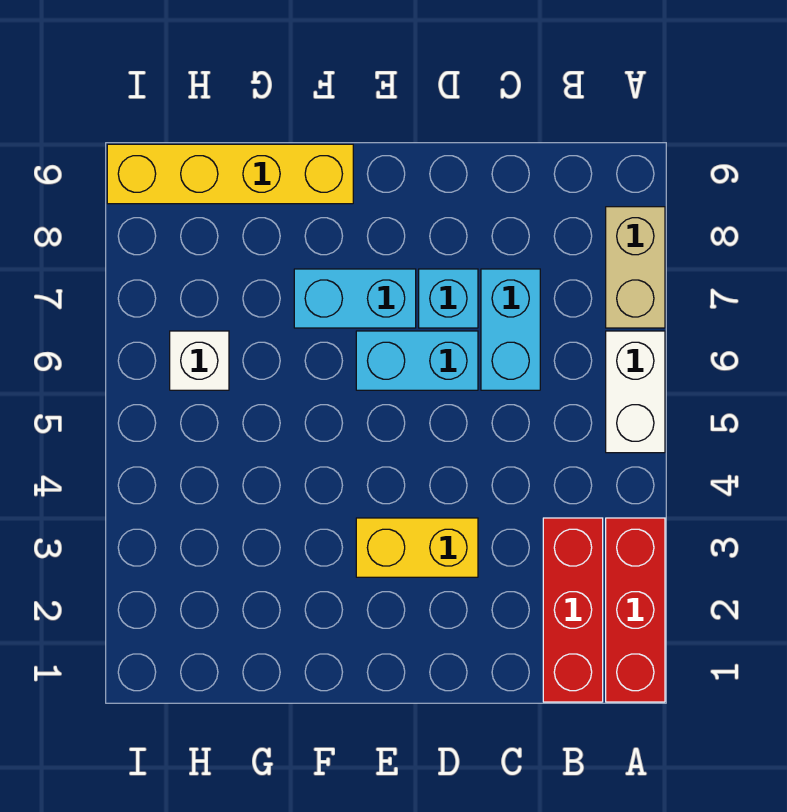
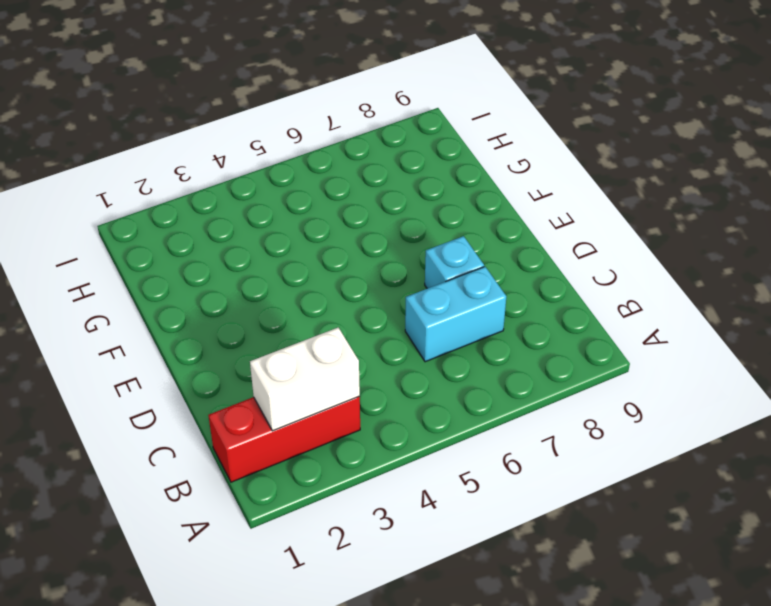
white brick B2:B3 level 2 -> white brick A5:A6 level 1
none -> red brick A1:A3 level 1
none -> tan brick A7:A8 level 1

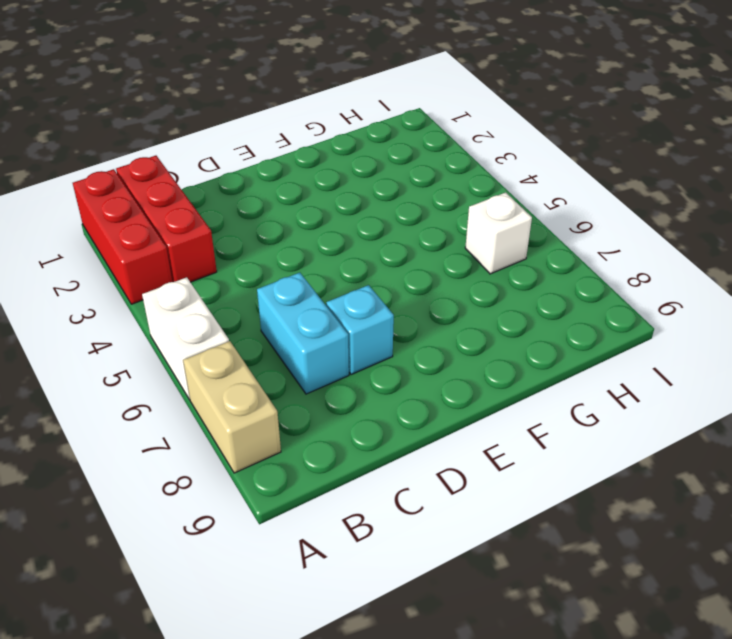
none -> yellow brick D3:E3 level 1
none -> cyan brick D6:E6 level 1

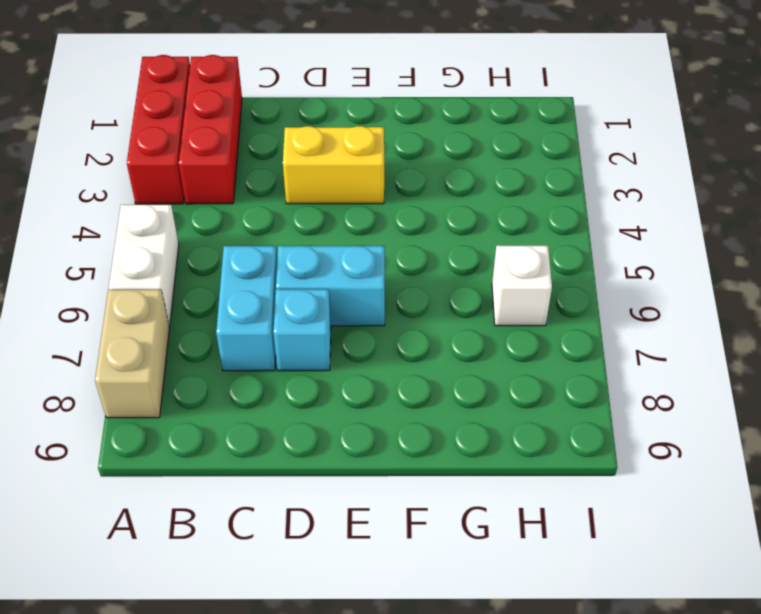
none -> cyan brick E7:F7 level 1
none -> yellow brick F9:I9 level 1

